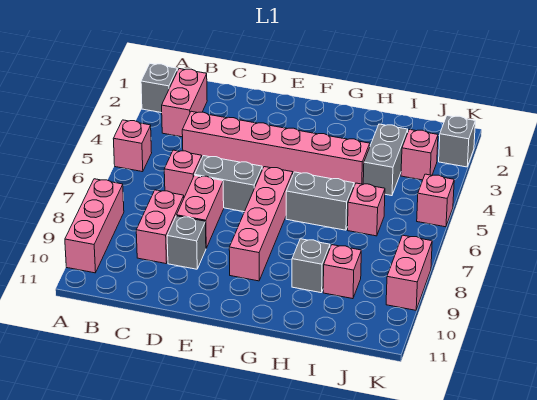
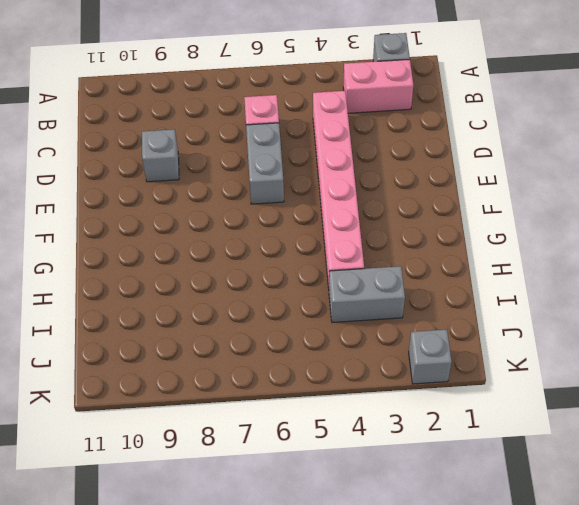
none -> pink brick A5 level 1
none -> pink brick A8:A10 level 1
none -> pink brick C8:C9 level 1

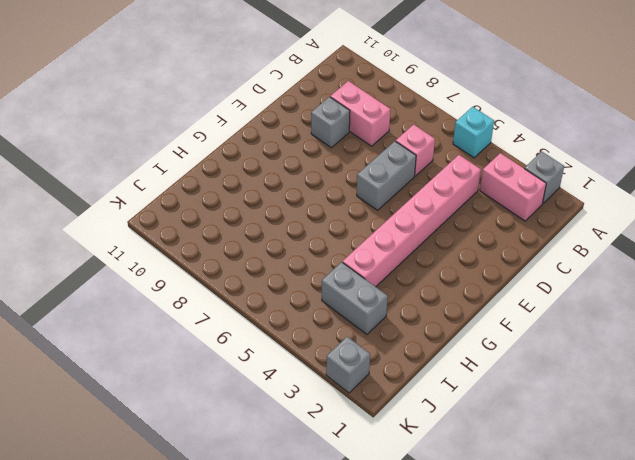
cyan brick A5 level 1 -> pink brick A5 level 1
none -> pink brick A8:A10 level 1
none -> pink brick D7:D8 level 1
none -> pink brick F6:F9 level 1

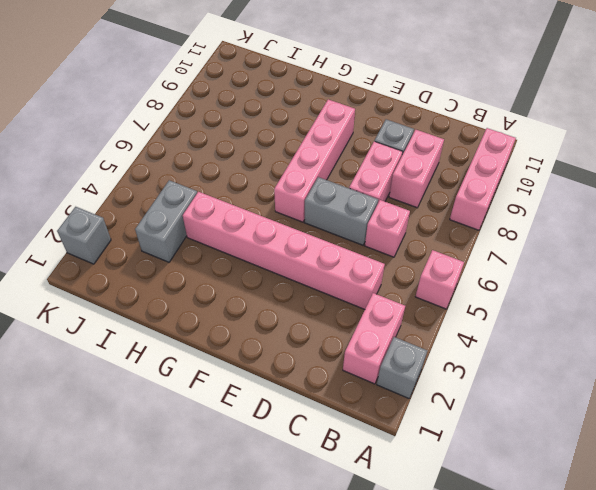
none -> grey brick G6:H6 level 1
none -> grey brick H9 level 1
none -> pink brick I6 level 1

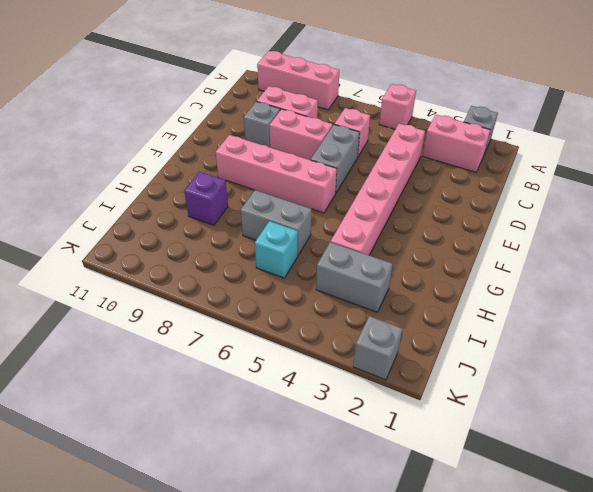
grey brick H6:H7 level 1 -> grey brick G6:H6 level 1
purple brick H9 level 1 -> grey brick H9 level 1
cyan brick I6 level 1 -> pink brick I6 level 1
none -> pink brick I9 level 1
none -> pink brick J3 level 1
none -> pink brick K5 level 1

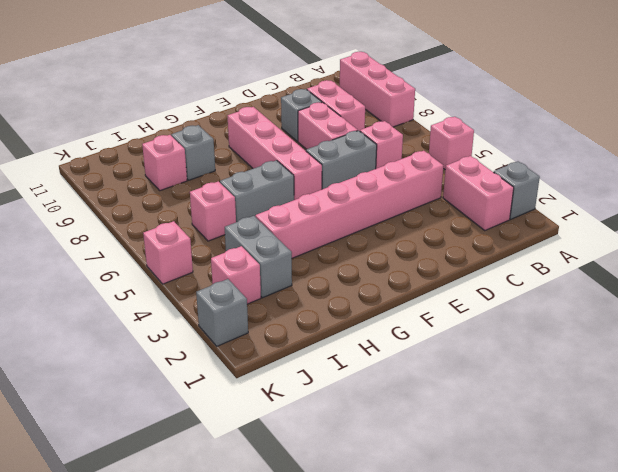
none -> pink brick K8:K9 level 1

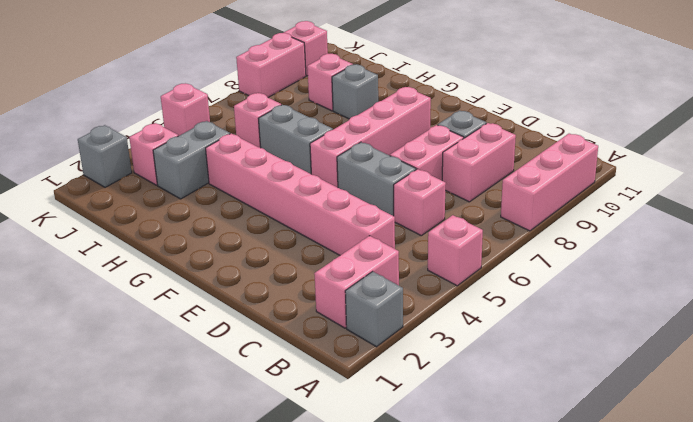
pink brick K10 level 1 -> none

